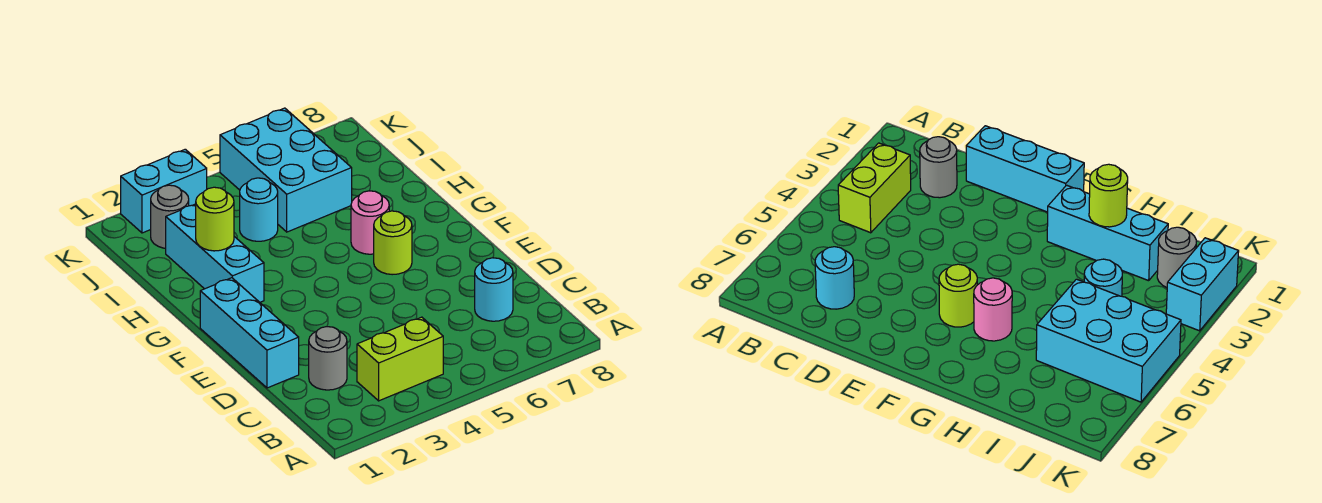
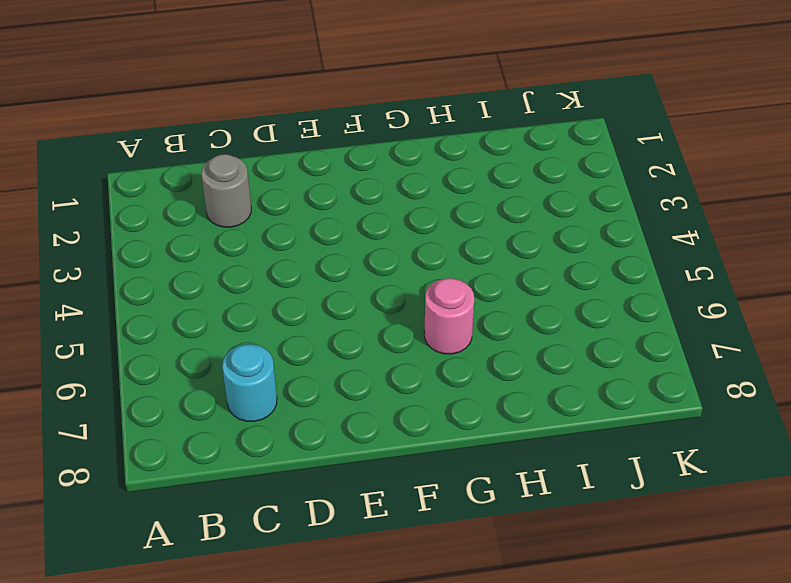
none -> lime brick B3:B4 level 1
none -> cyan brick D1:F1 level 1
none -> lime round brick F6 level 1

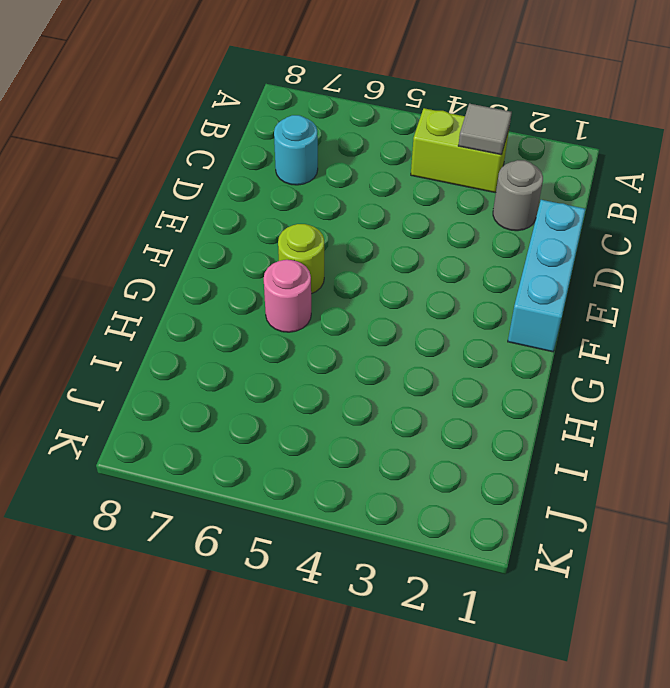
grey tile B3 level 2 -> none
none -> cyan brick G2:I2 level 1
none -> cyan round brick I4 level 1
none -> cyan brick I5:K6 level 1

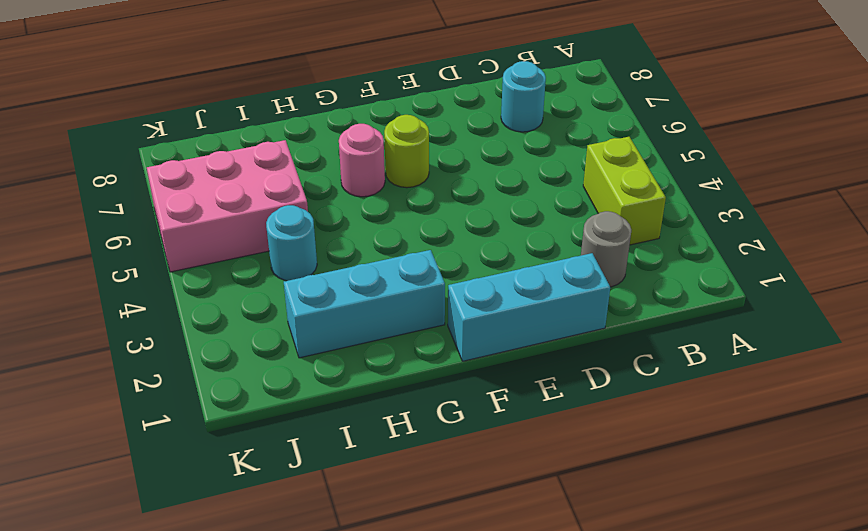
pink brick I5:K6 level 1 -> cyan brick I5:K6 level 1
none -> grey round brick J2 level 1
none -> cyan brick K2:K3 level 1
none -> lime round brick H2 level 2

